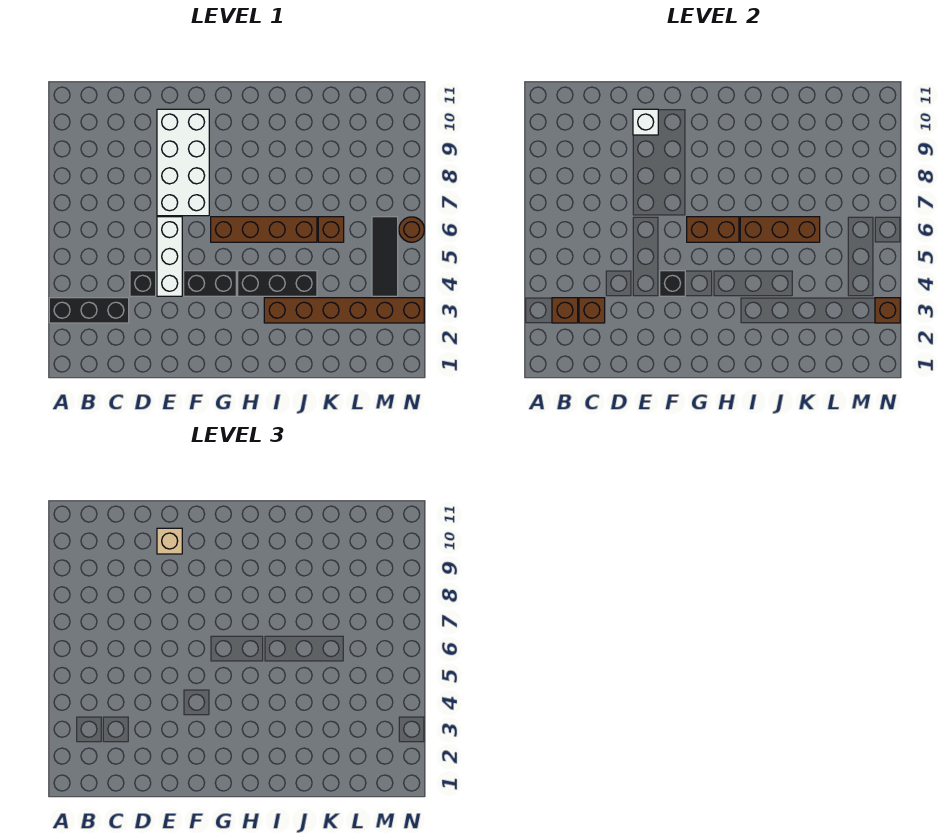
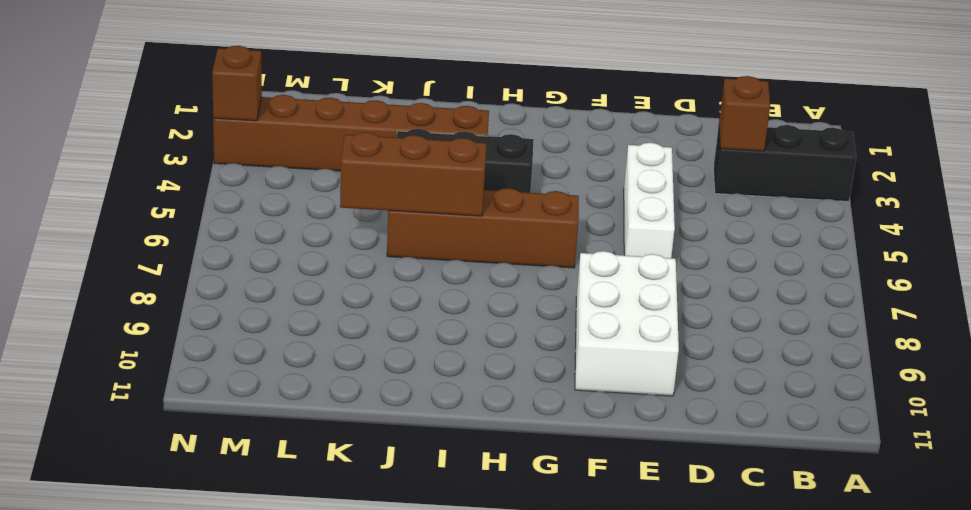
white brick E8:F10 level 1 -> white brick E7:F10 level 1
none -> black brick D4 level 1
none -> black brick F4:G4 level 1
none -> brown brick K6 level 1

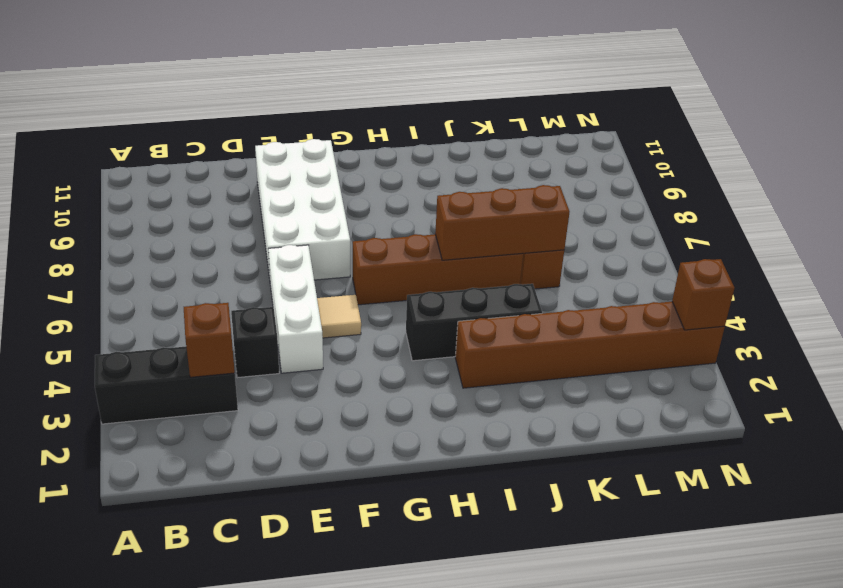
tan tile F5 level 1 -> none
none -> black brick F4:G4 level 1
none -> black tile M4:M6 level 1
none -> brown round brick N6 level 1

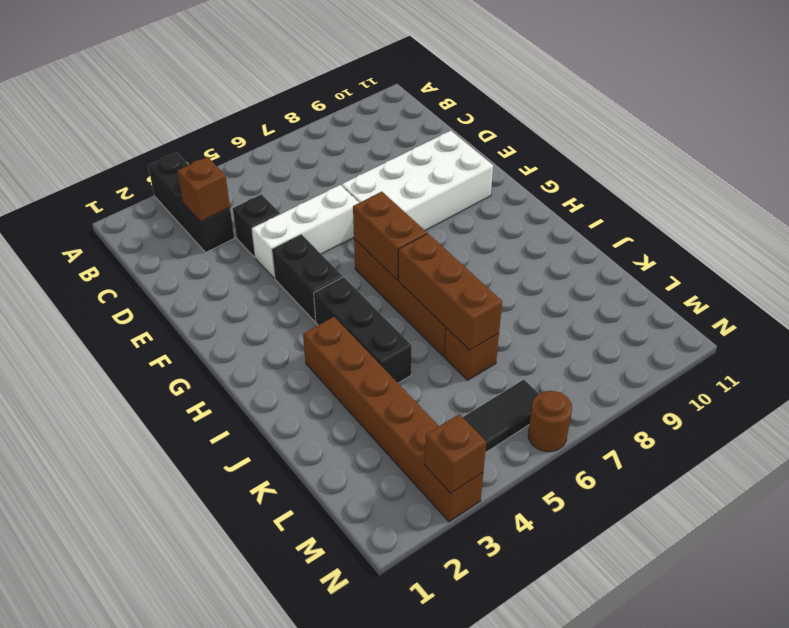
none -> brown brick B3 level 2
none -> white brick E10 level 2
none -> black brick F4 level 2

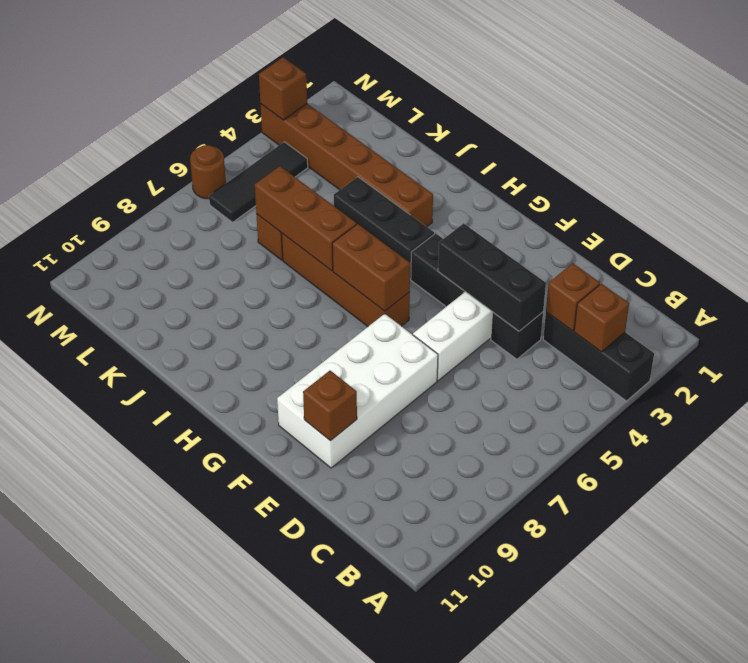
black brick D4:F4 level 2 -> black brick F4 level 2
brown brick E10 level 2 -> white brick E10 level 2
none -> tan brick E10 level 3

